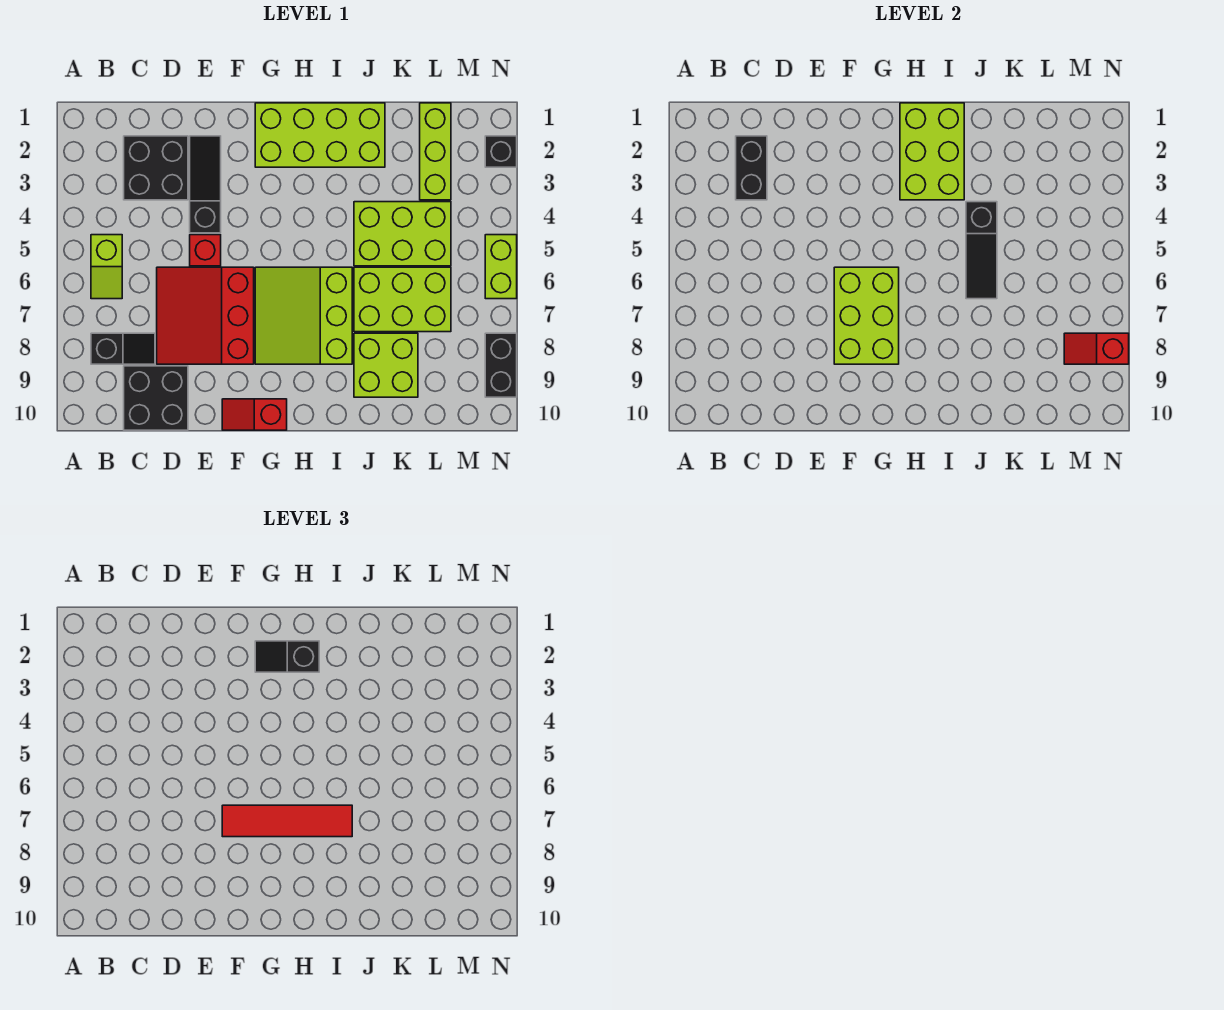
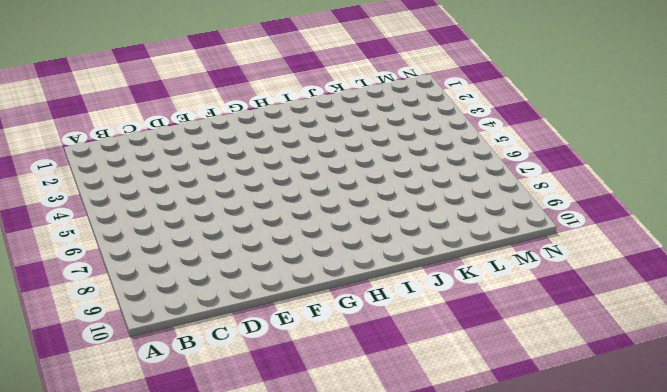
none -> lime slope B5:B6 level 1 top 5
none -> black slope B8:C8 level 1 top B
none -> black brick C2:D3 level 1

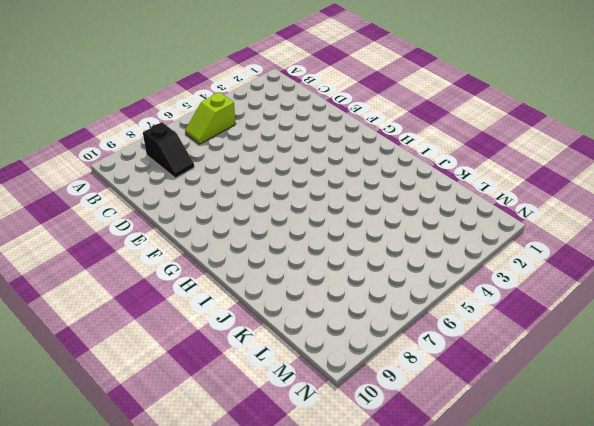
none -> black brick C2:D3 level 1
none -> black brick C9:D10 level 1
none -> red slope D6:F8 level 1 top F

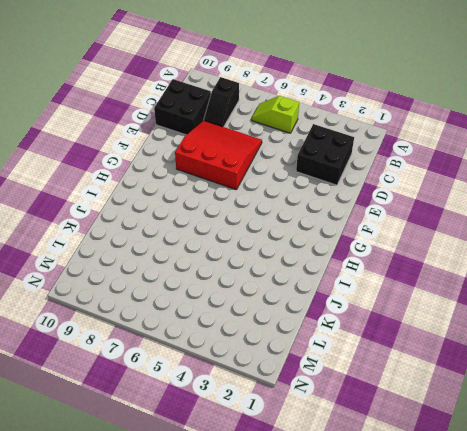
none -> black slope E2:E4 level 1 top 4
none -> red brick E5 level 1
none -> red slope F10:G10 level 1 top G

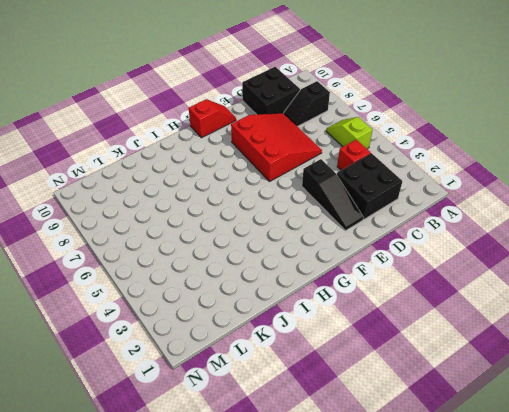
red brick C4 level 1 -> red brick E5 level 1
none -> lime brick G1:J2 level 1
none -> lime slope G6:I8 level 1 top I
none -> lime brick J4:L5 level 1

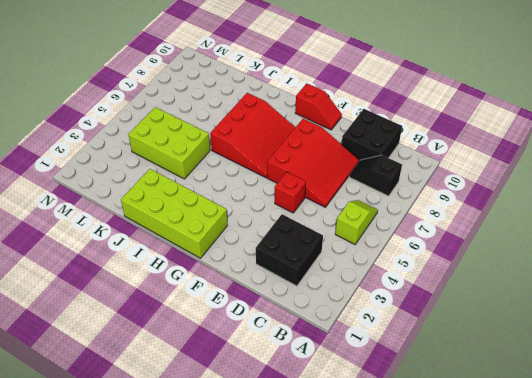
red slope G6:I8 level 1 top I -> lime slope G6:I8 level 1 top I
none -> black slope E2:E4 level 1 top 4
none -> lime brick J6:L7 level 1
none -> lime brick J8:K9 level 1

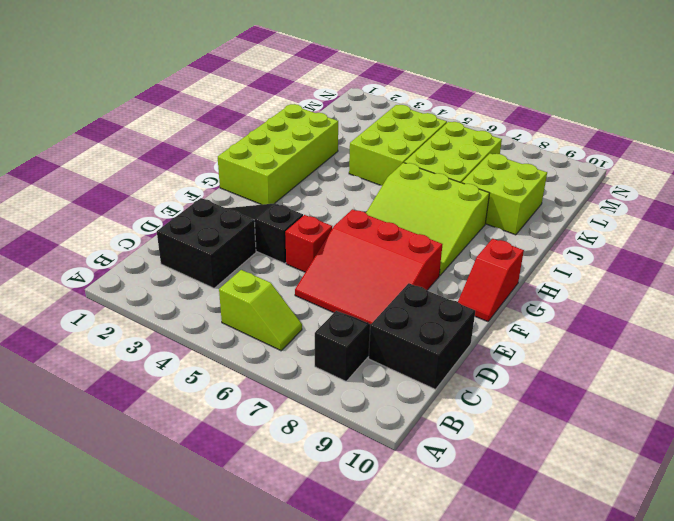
none -> lime brick L1:L3 level 1
none -> black brick N2 level 1
none -> lime brick N5:N6 level 1

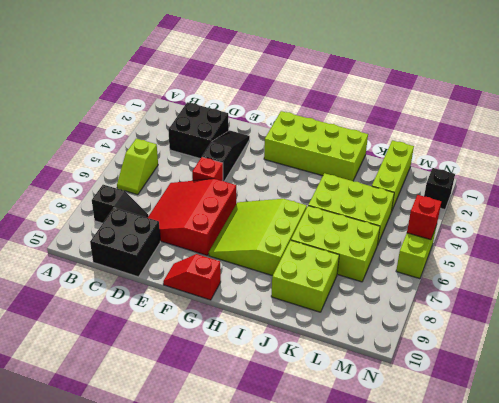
red brick N5 level 2 -> none
none -> black brick N8:N9 level 1
none -> black brick C2:C3 level 2
none -> lime brick F6:G8 level 2

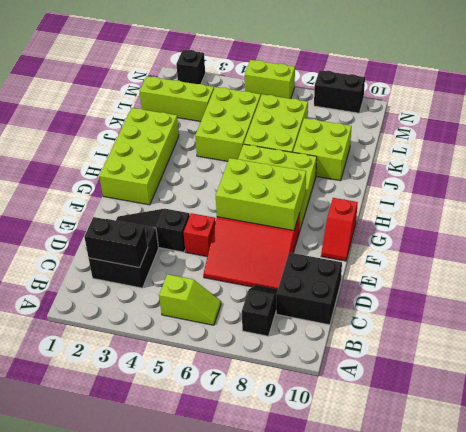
none -> lime brick H1:I3 level 2
none -> black slope J4:J6 level 2 top 4
none -> red slope M8:N8 level 2 top N

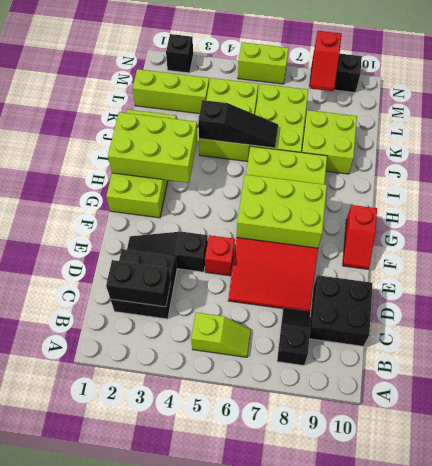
none -> red tile F7:I7 level 3
none -> black slope G2:H2 level 3 top H

